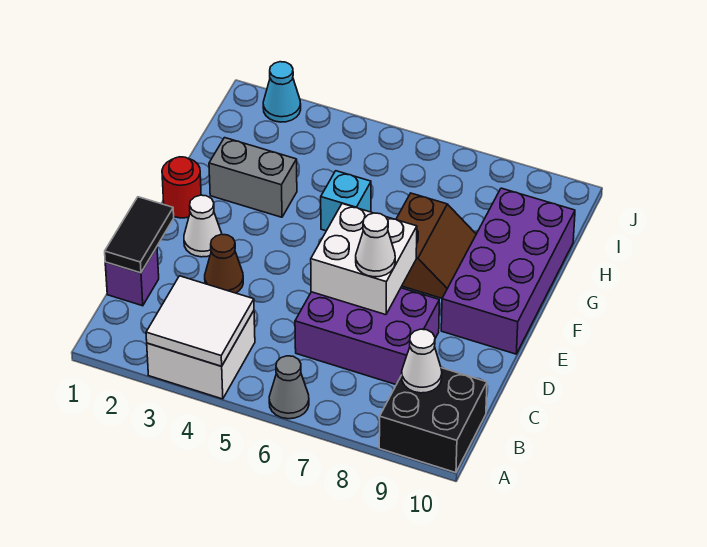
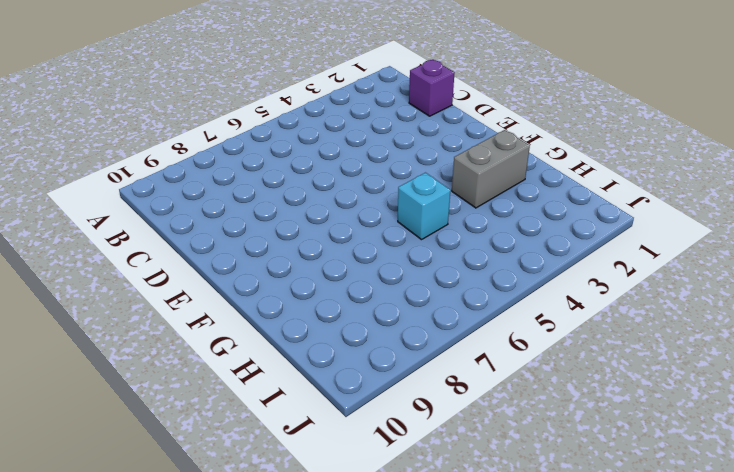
none -> white brick A3:B4 level 1
none -> grey cone A6 level 1
none -> black brick A9:B10 level 1

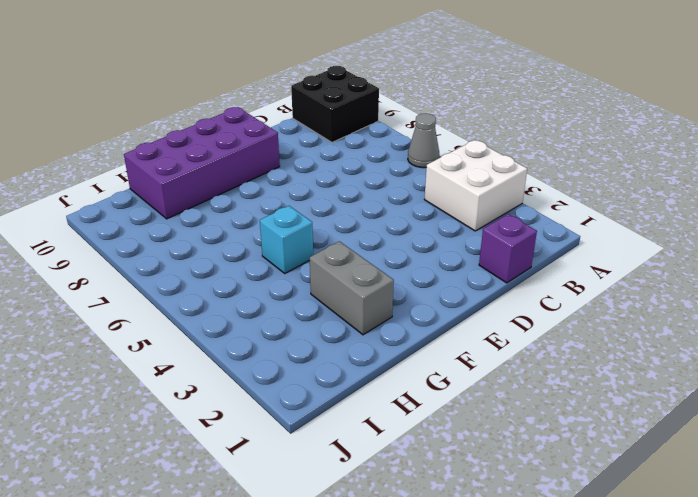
none -> purple brick C6:D8 level 1
none -> brown cone D3 level 1
none -> white cone E2 level 1

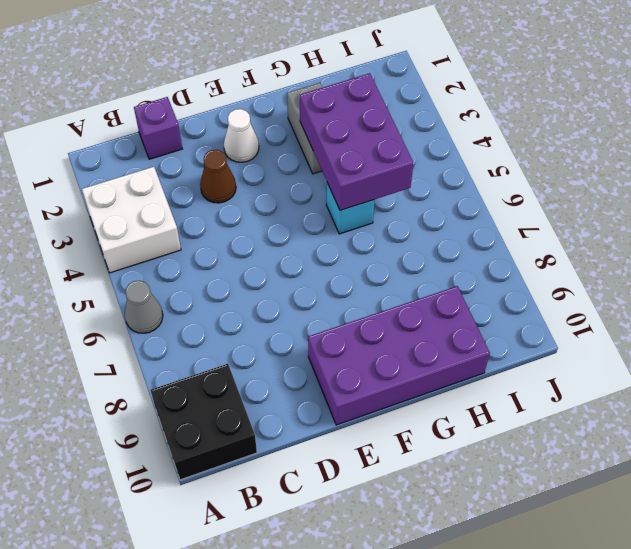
purple brick G3:H5 level 2 -> purple brick C6:D8 level 1
none -> red round brick F1 level 1
none -> brown slope F7:G8 level 1 top 7
none -> cyan cone J2 level 1

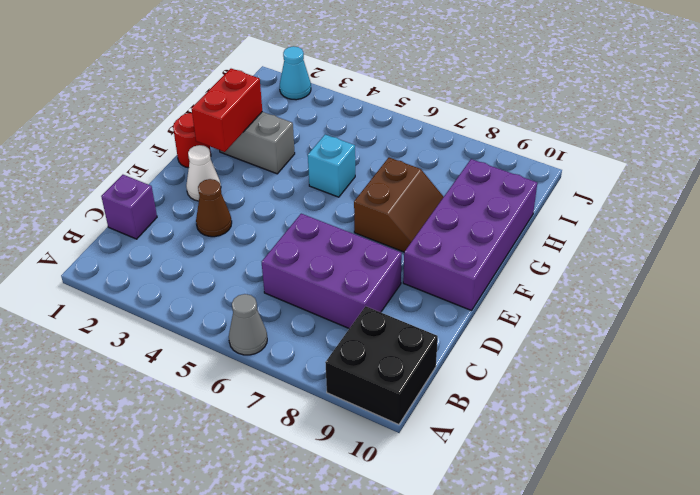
red brick F2:G2 level 2 -> none
none -> white brick A3:B4 level 1
none -> white tile A3:B4 level 2
none -> white cone B9 level 2

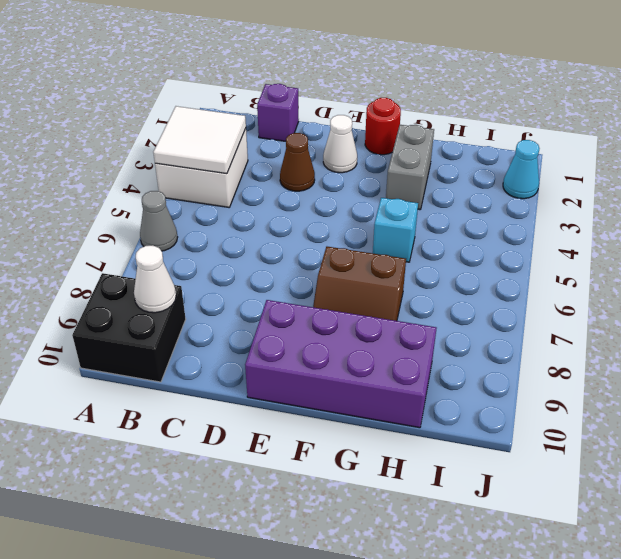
none -> purple brick C6:D8 level 1
none -> black tile C1:D1 level 2
none -> white brick D6:E7 level 2

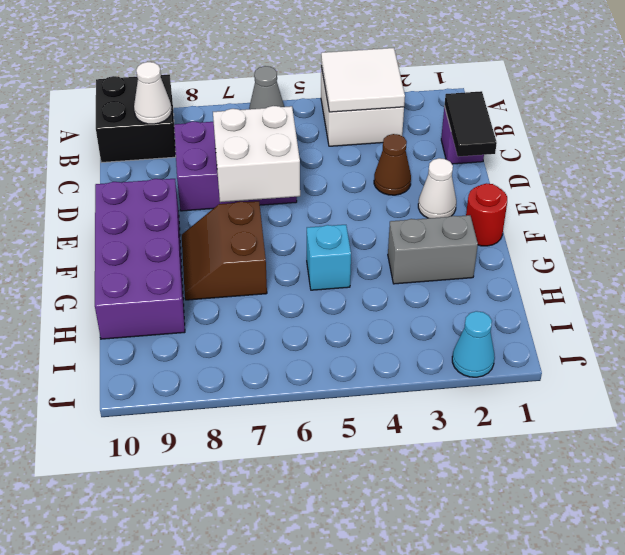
none -> white cone D7 level 3

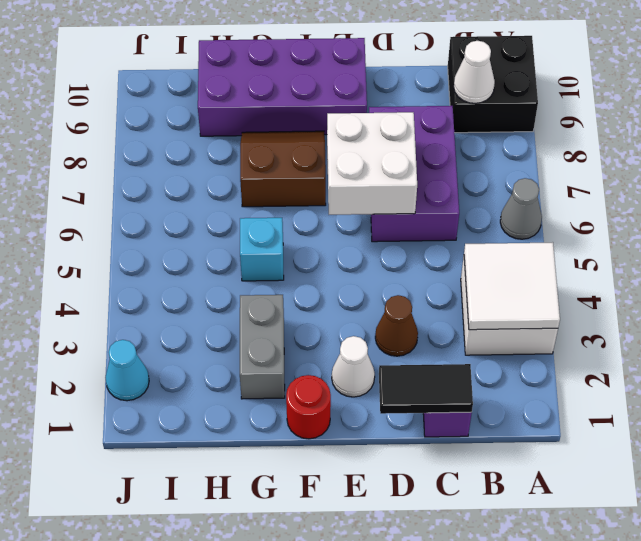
none -> white cone D7 level 3

